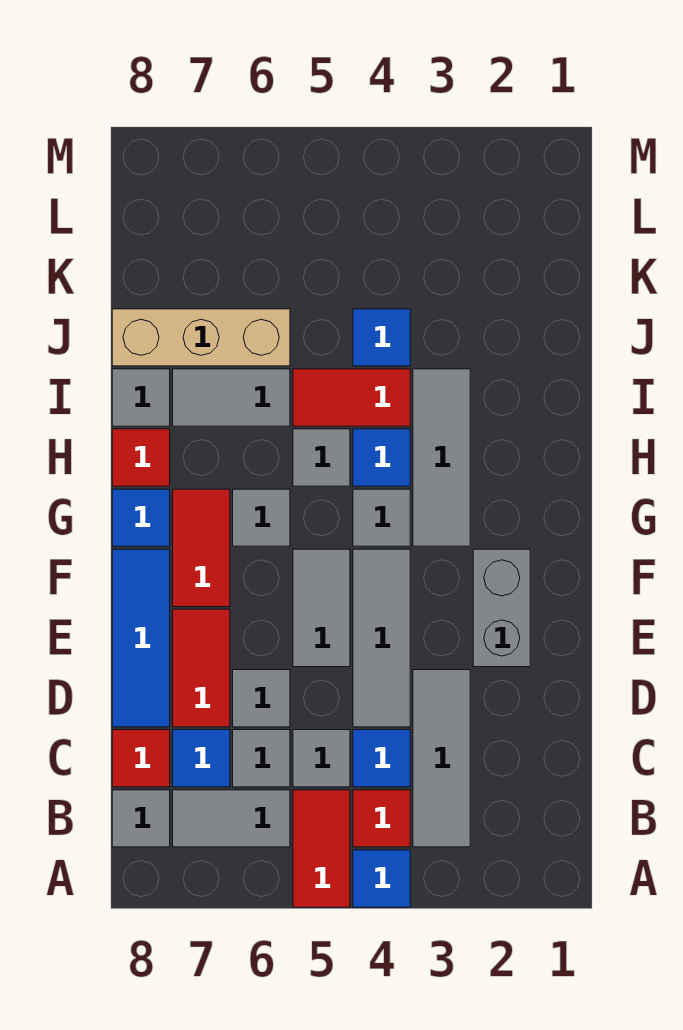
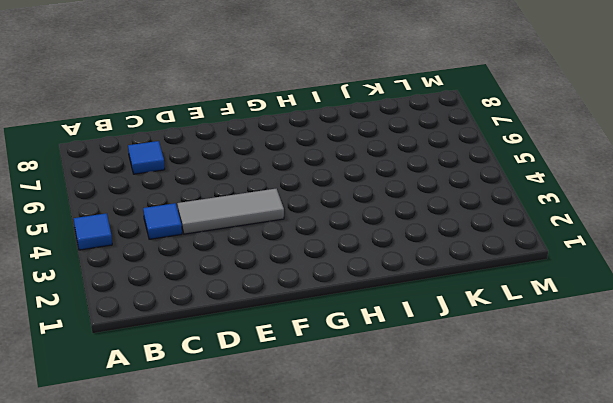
none -> red tile A5:B5 level 1
none -> grey tile B3:D3 level 1
none -> red tile B4 level 1
none -> grey tile B6:B7 level 1

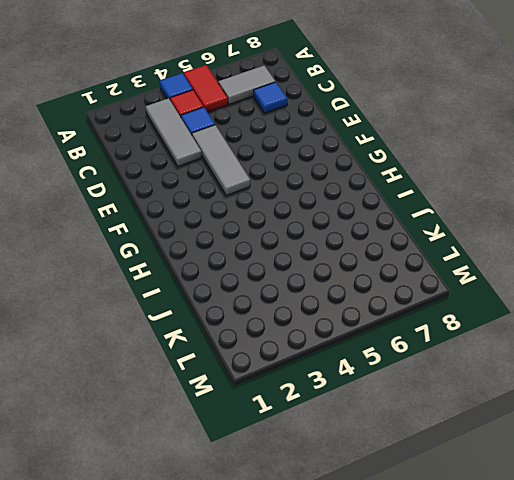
none -> grey tile B8 level 1
none -> grey tile C5 level 1
none -> grey tile C6 level 1
none -> red tile C8 level 1

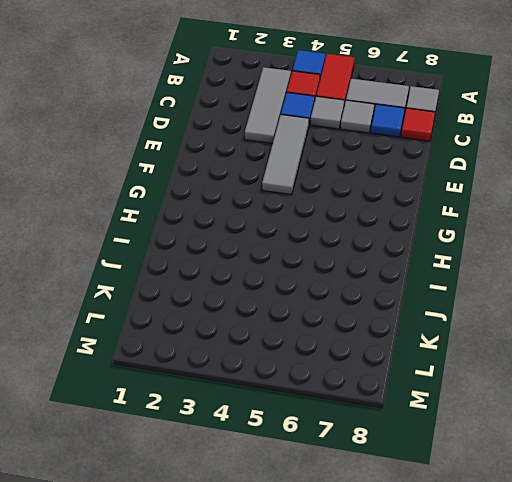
none -> grey tile D6 level 1
none -> red tile D7:E7 level 1
none -> blue tile D8:F8 level 1
none -> grey brick E2:F2 level 1

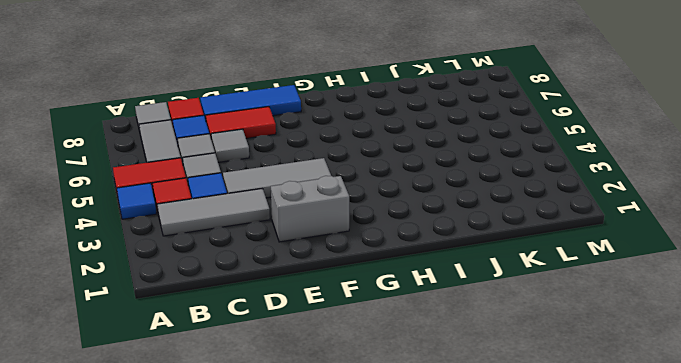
none -> grey tile E5:F5 level 1
none -> red tile F7:G7 level 1
none -> grey tile G3:I3 level 1
none -> grey tile G4 level 1

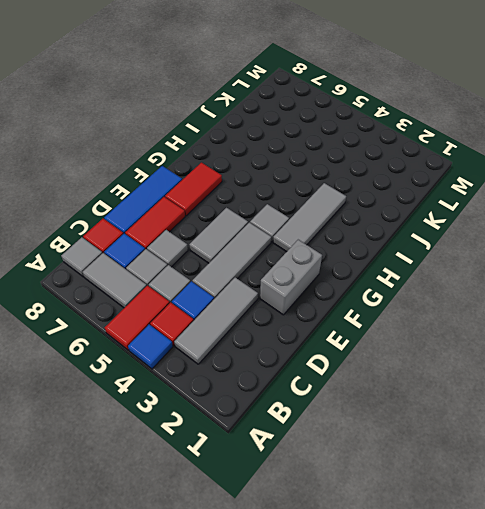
none -> grey tile G6 level 1
none -> blue tile G8 level 1
none -> blue tile H4 level 1
none -> grey tile H5 level 1

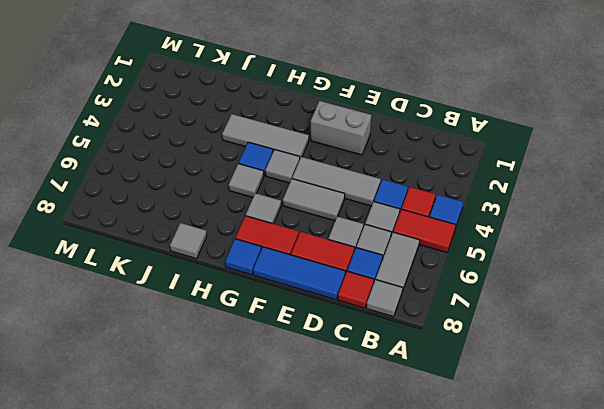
none -> grey tile B3:D3 level 1
none -> red tile H8 level 1
none -> red tile I4:I5 level 1
none -> grey tile I6:I7 level 1

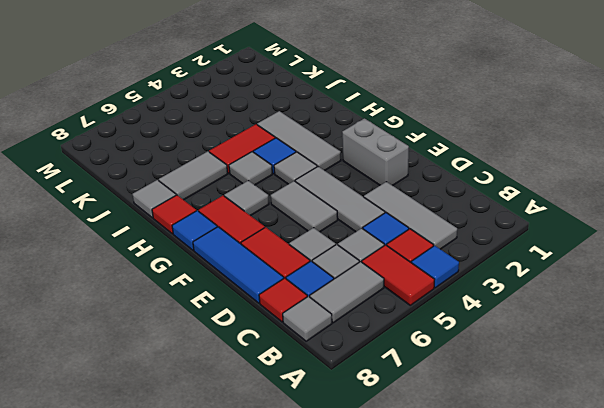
none -> blue tile J4 level 1
none -> tan brick J6:J8 level 1

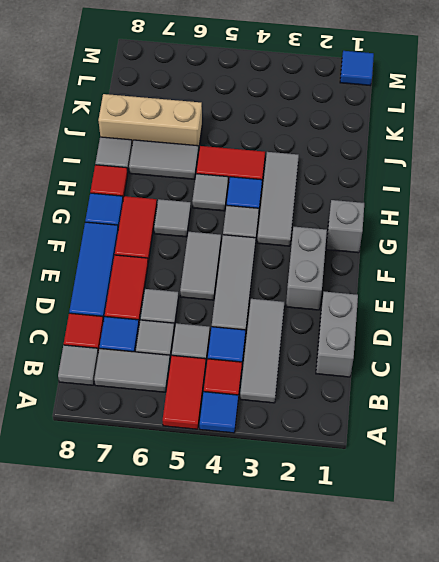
grey brick C1:D1 level 1 -> none
grey brick G1 level 1 -> none
blue tile M1 level 1 -> blue tile J4 level 1

